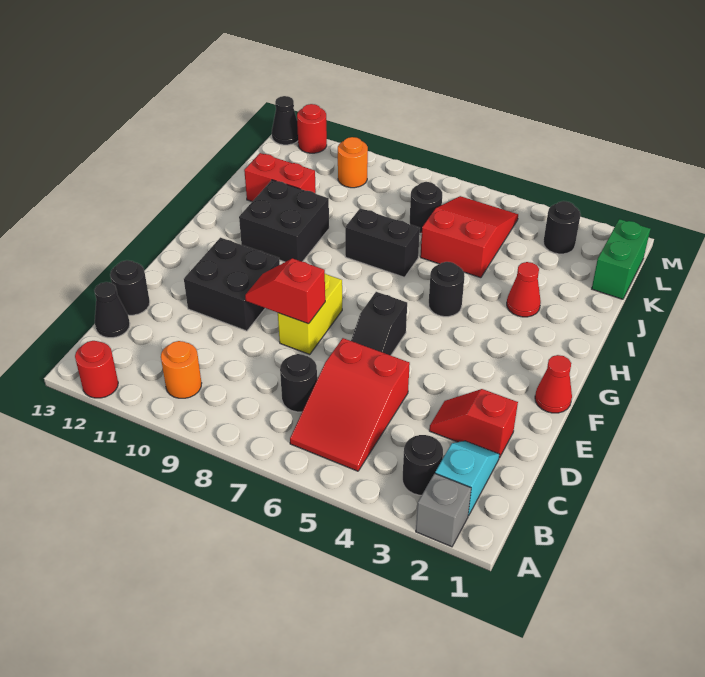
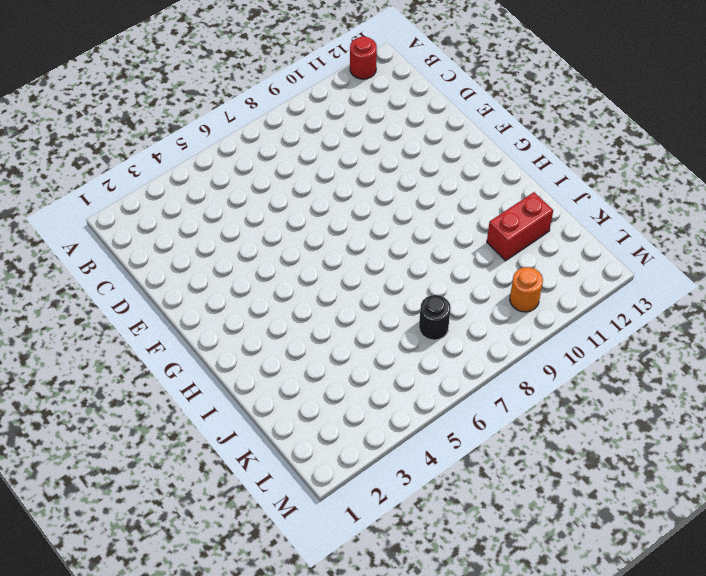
none -> grey brick A2 level 1
none -> cyan slope B2:C2 level 1 top B
none -> black round brick B3 level 1

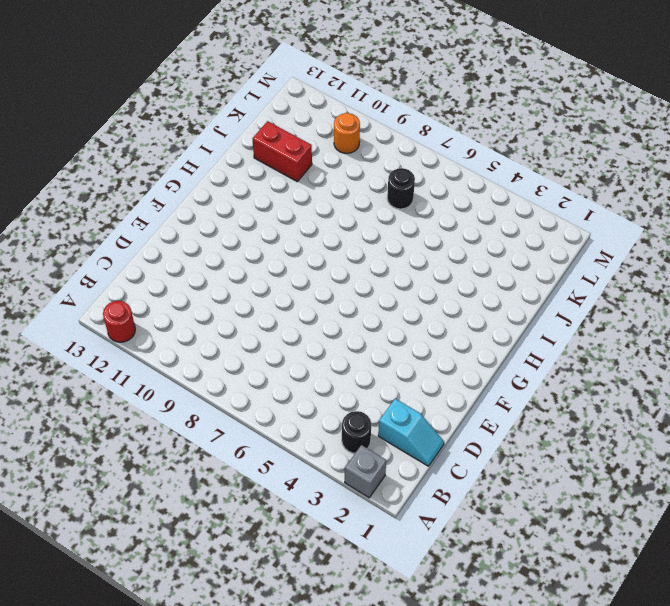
cyan slope C1:C2 level 1 top 2 -> cyan slope B2:C2 level 1 top B
none -> red slope B5:D6 level 1 top D
none -> orange round brick B10 level 1
none -> black round brick C7 level 1

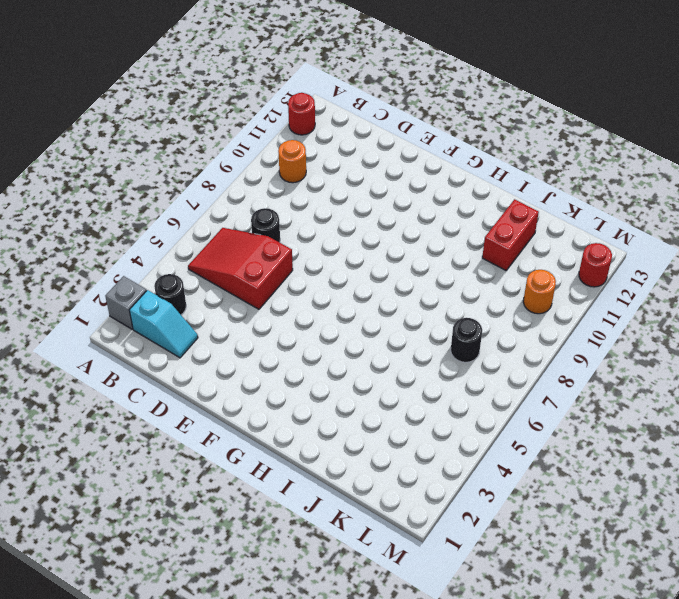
none -> black cone C13 level 1
none -> red slope D2:D3 level 1 top 2
none -> black round brick D13 level 1

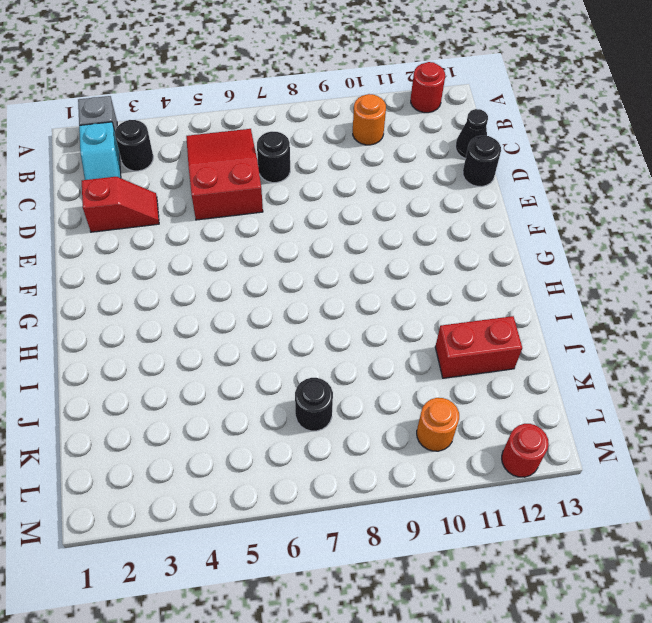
none -> black slope E6:F6 level 1 top F
none -> yellow brick E8:F8 level 1
none -> black brick E10:F11 level 1

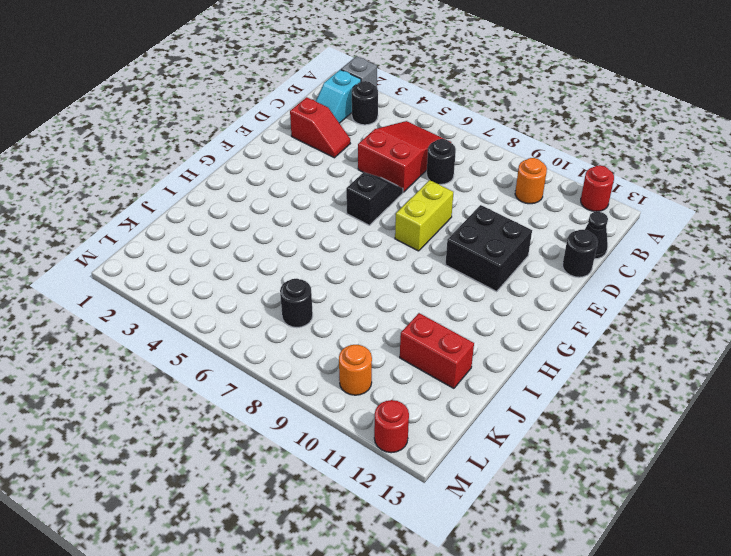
none -> red cone F1 level 1
none -> black round brick H5 level 1
none -> black brick H10:I11 level 1

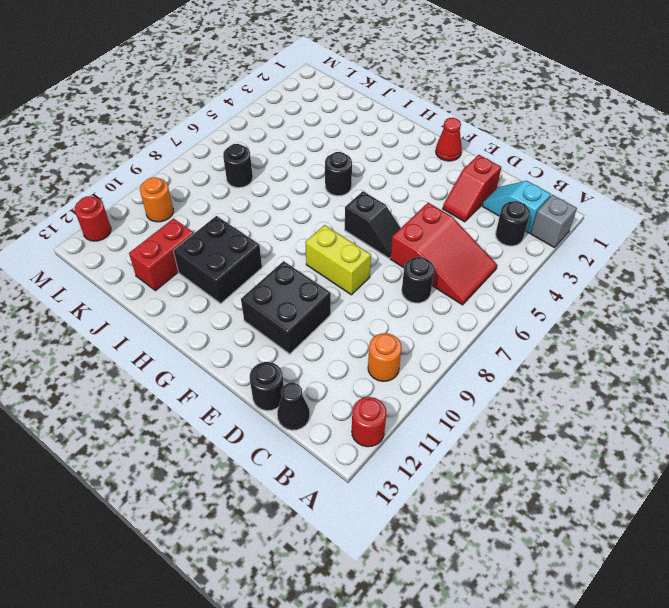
none -> red cone I3 level 1
none -> black brick I7:I8 level 1
none -> red slope J5:L6 level 1 top J

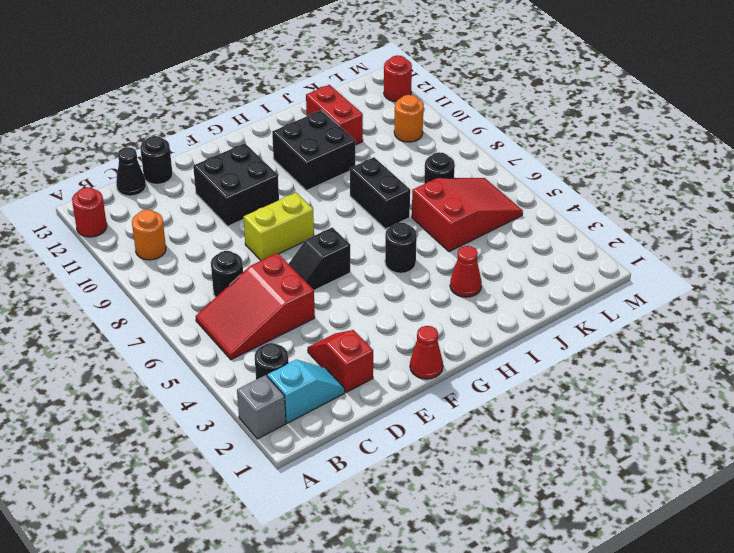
none -> green brick K1:L1 level 1
none -> black round brick L3 level 1
none -> black cone M13 level 1

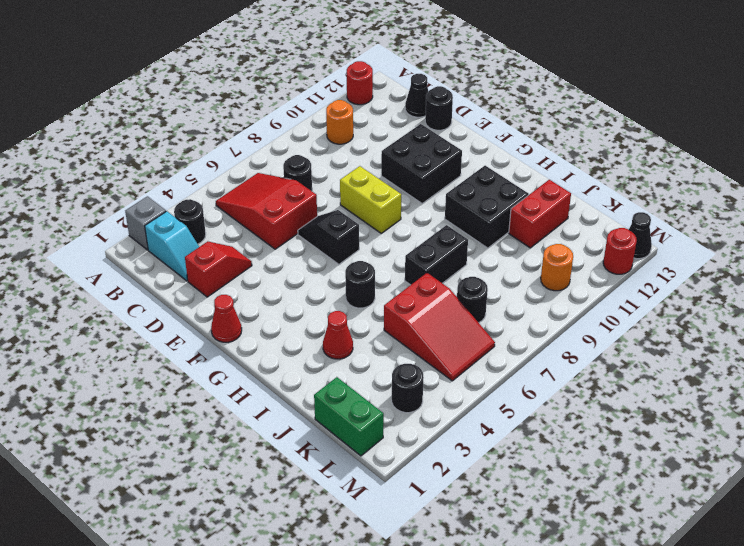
none -> red slope E8:E9 level 2 top 8

